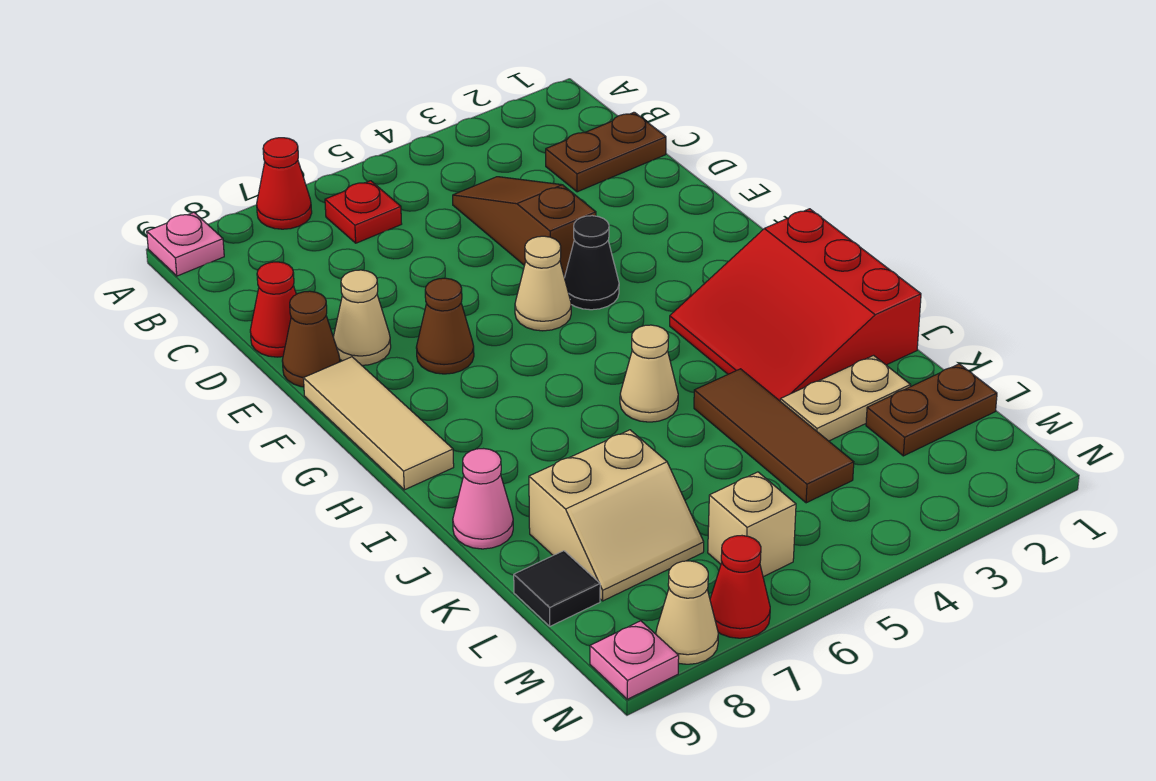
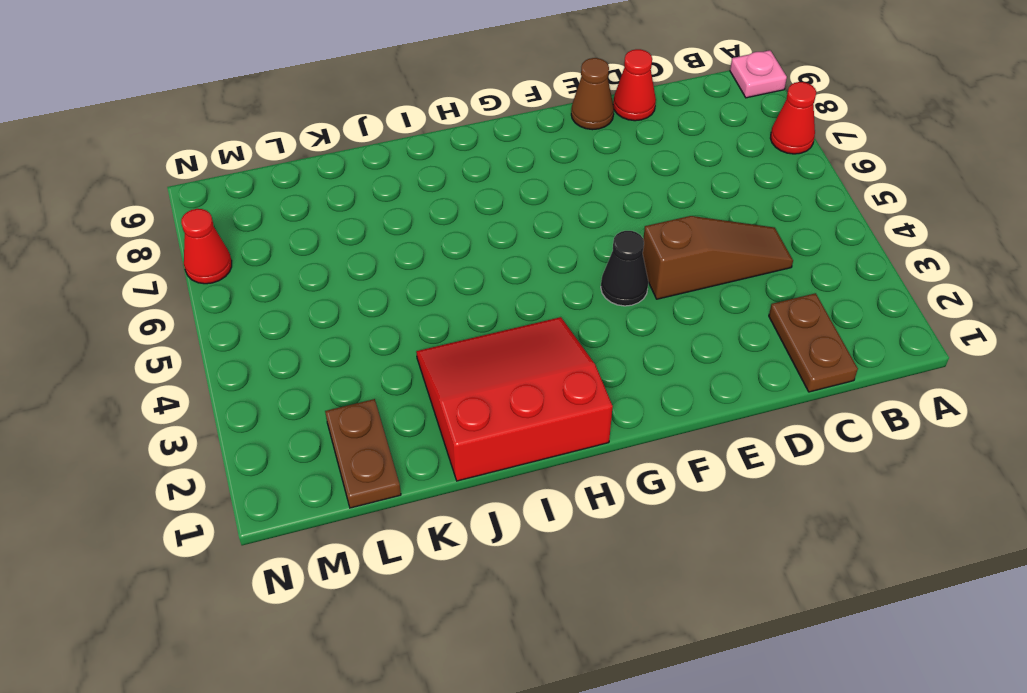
none -> red plate B6 level 1
none -> tan cone E8 level 1
none -> tan cone F5 level 1

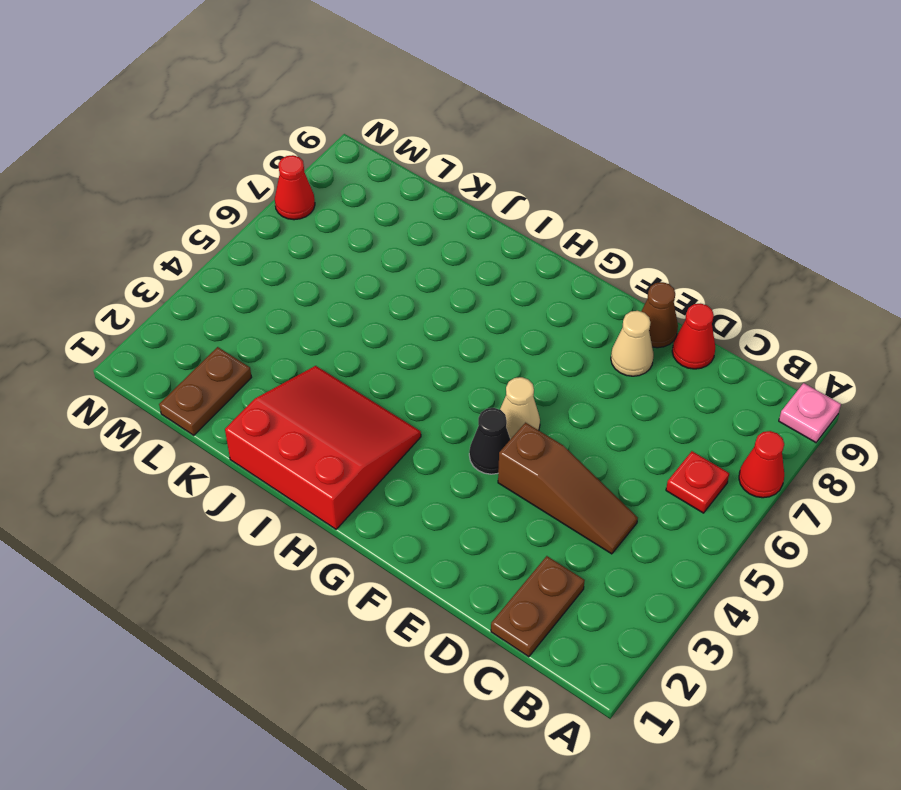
none -> brown cone F7 level 1
none -> tan tile F9:H9 level 1
none -> tan cone I5 level 1

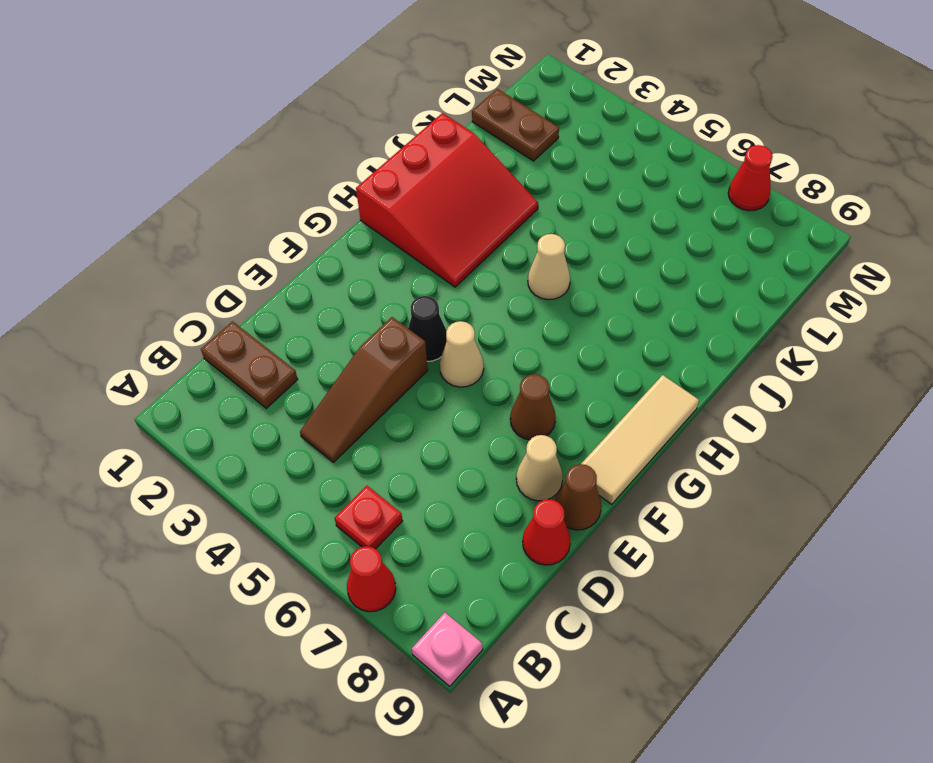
none -> brown tile J4:L4 level 1
none -> pink cone J9 level 1
none -> tan plate K2:K3 level 1

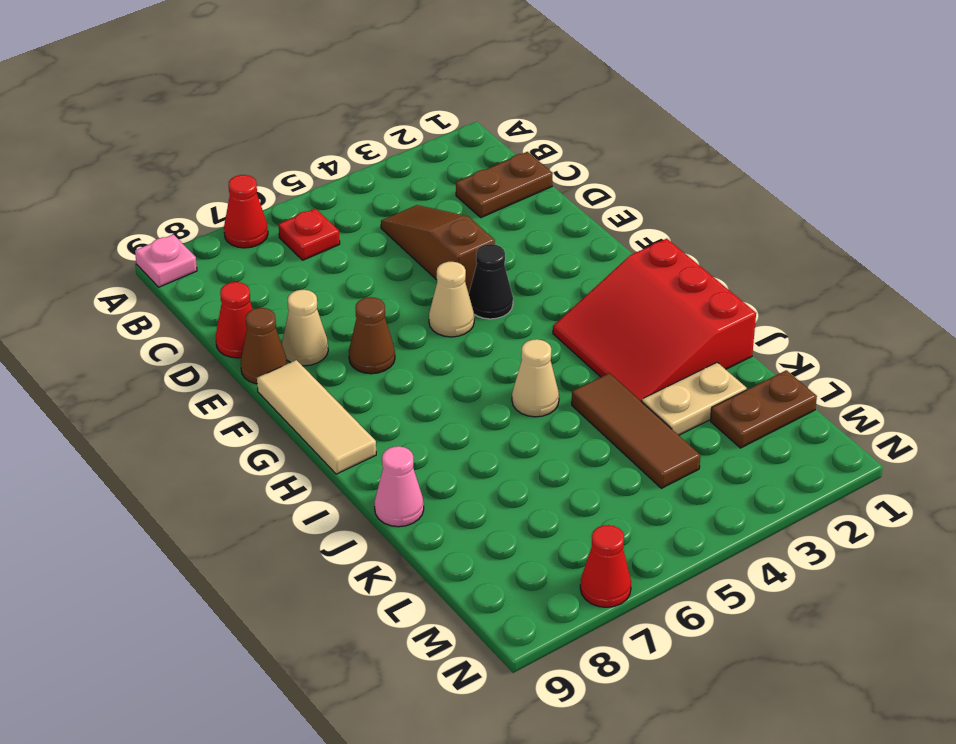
none -> tan slope K7:L8 level 1 top K
none -> black tile L9 level 1
none -> tan brick M6 level 1

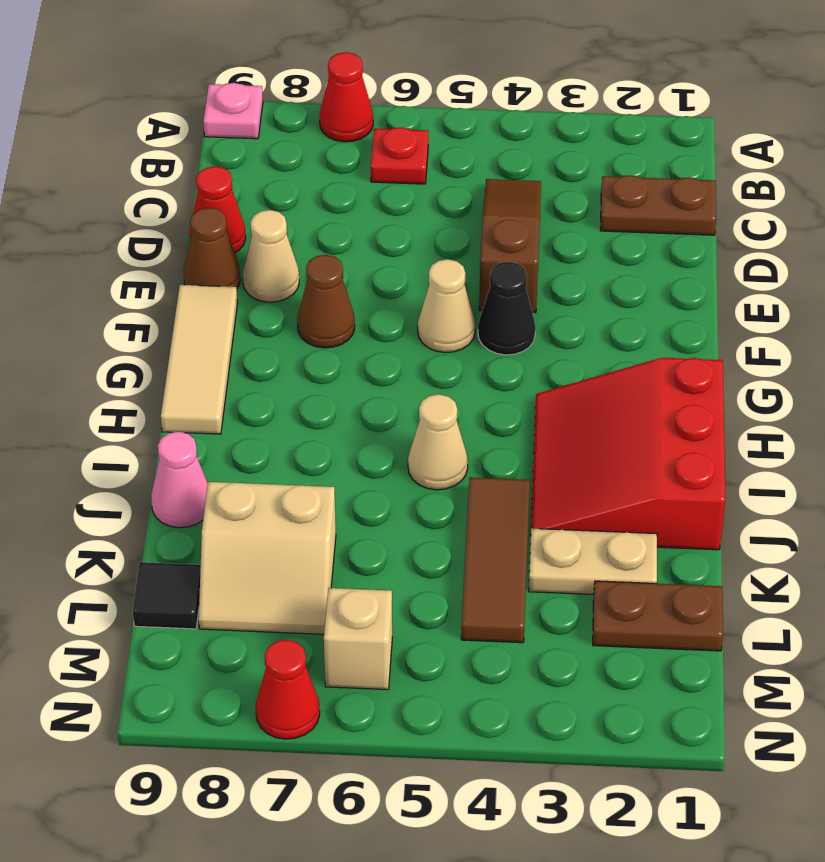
none -> tan cone N8 level 1
none -> pink plate N9 level 1

